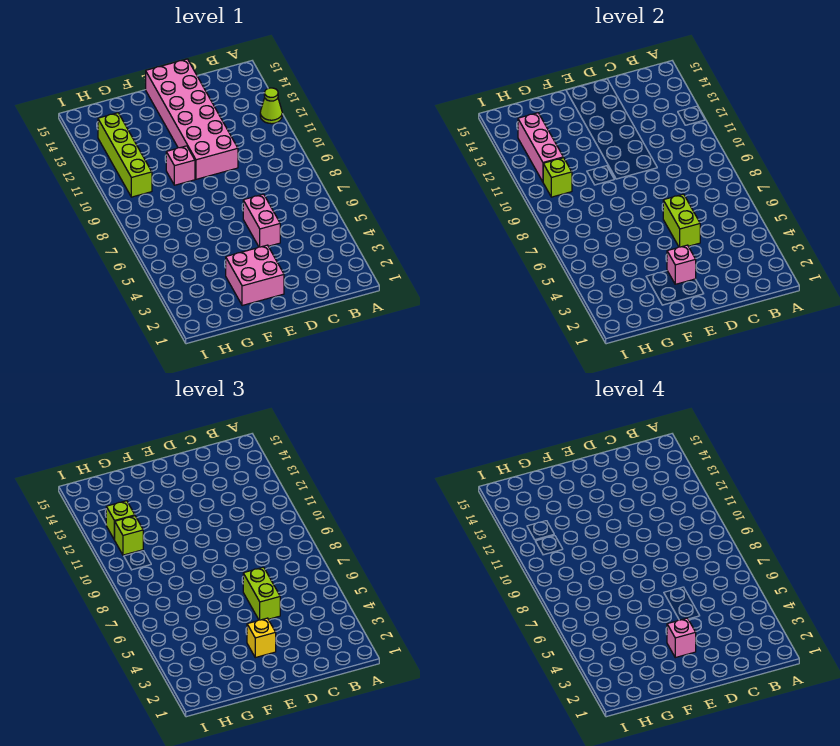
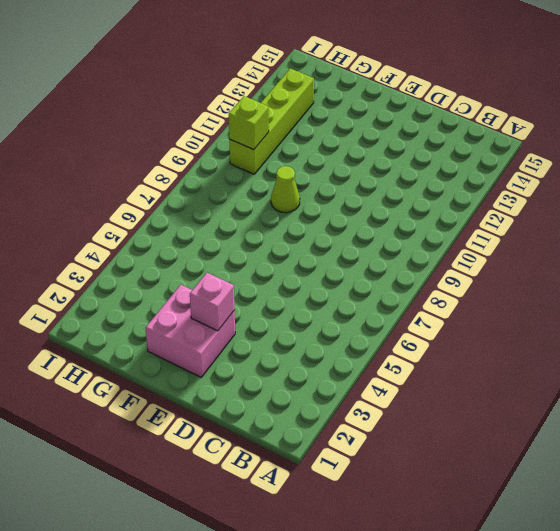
lime cone F9 level 1 -> lime cone A12 level 1
none -> pink brick D5:D6 level 1
none -> pink brick D10:E15 level 1
none -> pink brick F10 level 1

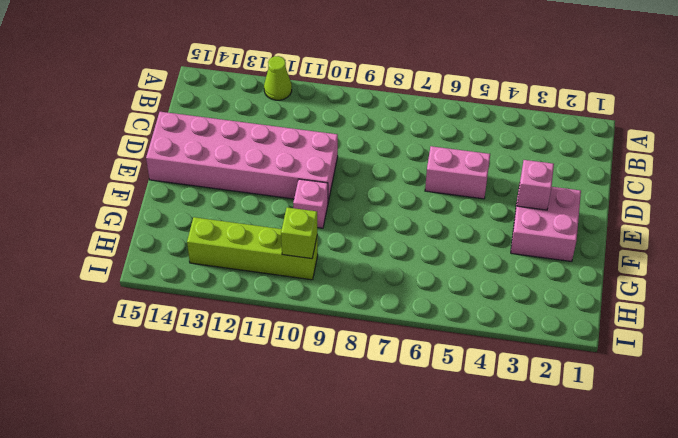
none -> lime brick D5:D6 level 2
none -> pink brick H11:H13 level 2
none -> lime brick D5:D6 level 3

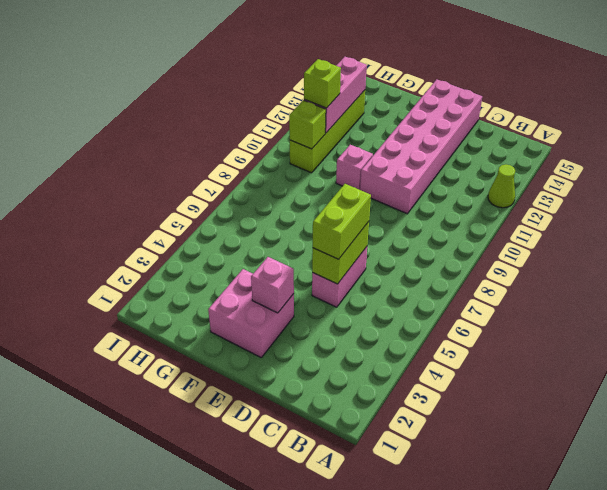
none -> yellow brick E3 level 3
none -> lime brick H12 level 3
none -> pink brick E3 level 4

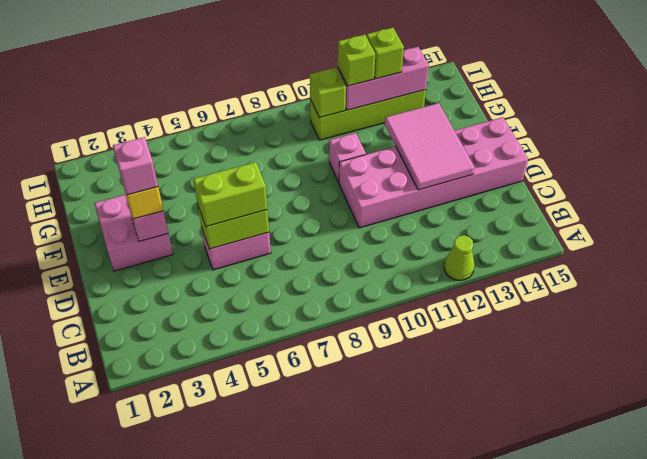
pink tile D12:F13 level 2 -> none

